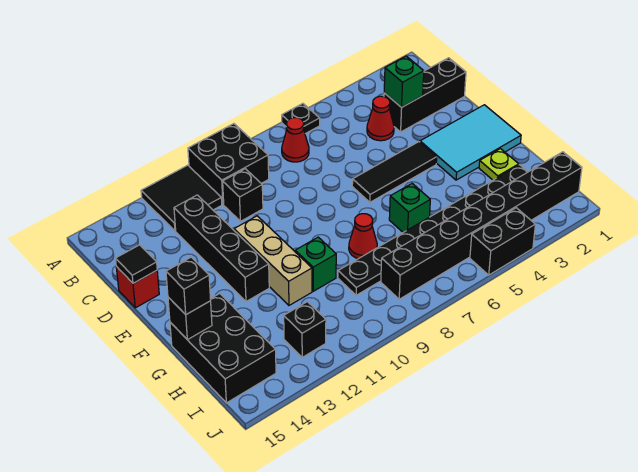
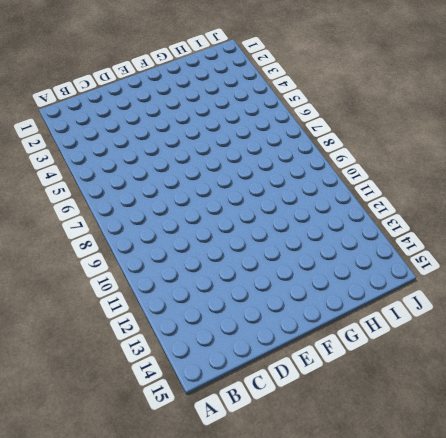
none -> black plate A6 level 1
none -> black brick A9:B10 level 1
none -> black tile A11:B12 level 1

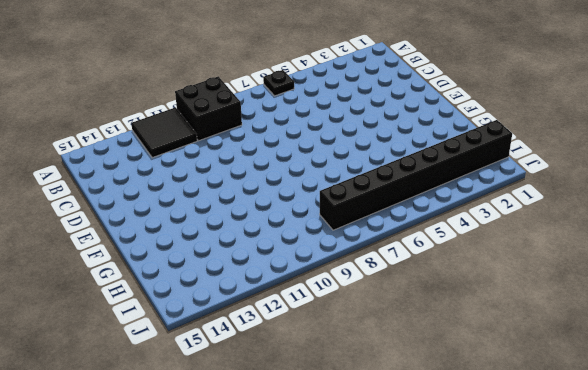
none -> red cone B7 level 1
none -> black brick C1:C3 level 1
none -> red cone C4 level 1

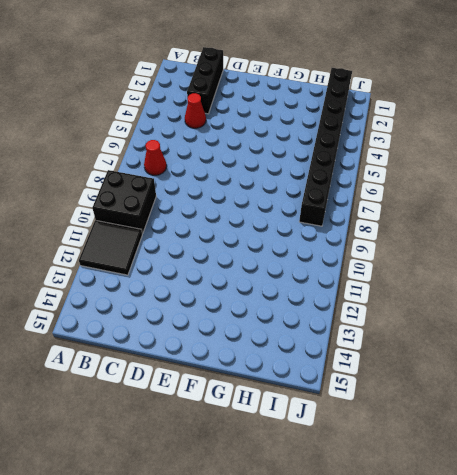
none -> black plate A6 level 1
none -> black brick C10 level 1
none -> black brick C12:F12 level 1

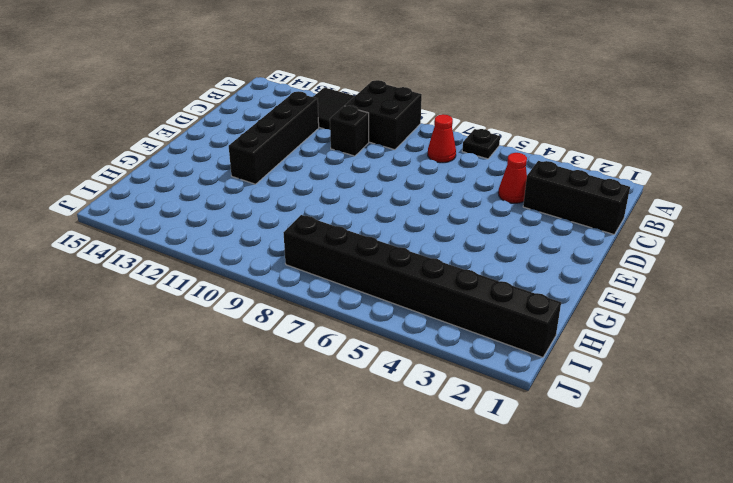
none -> red brick D15 level 1
none -> cyan tile E1:F3 level 1
none -> black tile E4:E6 level 1

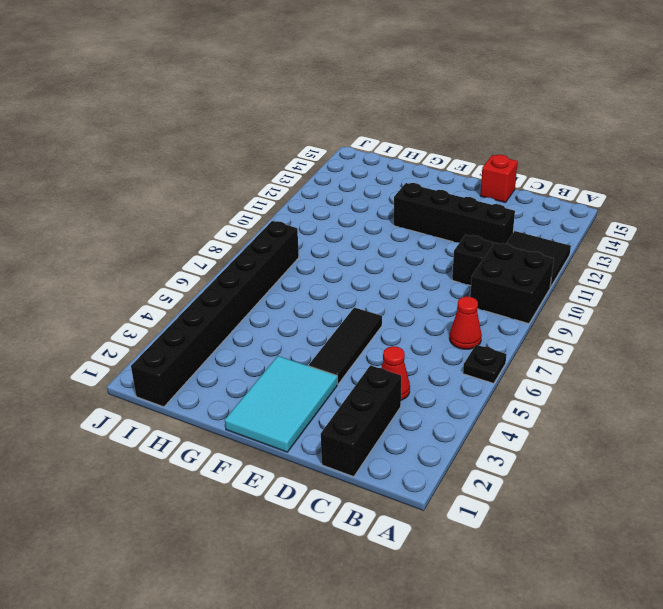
none -> tan brick E11:G11 level 1
none -> lime plate G2 level 1
none -> green brick G6 level 1

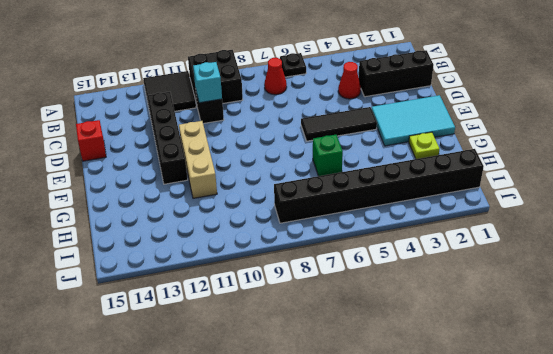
cyan brick C10 level 2 -> none
none -> red cone G8 level 1
none -> green brick G10 level 1
none -> black brick G14:I15 level 1

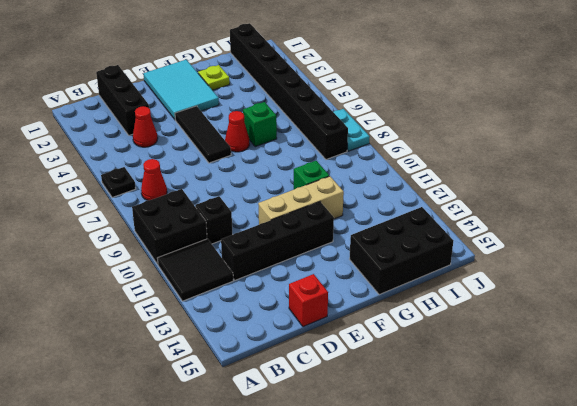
red cone F6 level 1 -> red cone G8 level 1
cyan plate J7:J8 level 1 -> none
none -> black plate H2:H9 level 1
none -> black brick I12 level 1
none -> black brick J4:J5 level 1

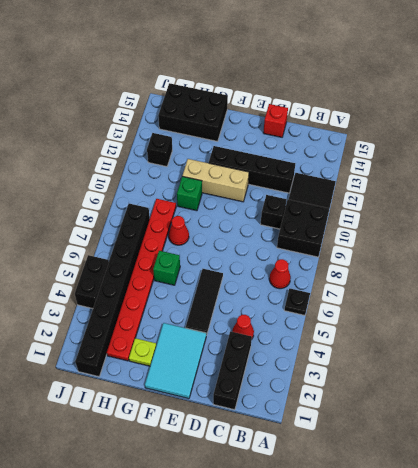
red plate H2:H9 level 1 -> black plate H2:H9 level 1
none -> green brick C3 level 2
none -> black tile D15 level 2
none -> black brick G15 level 2

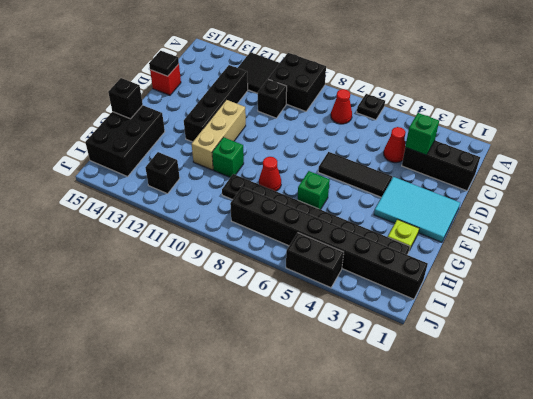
none -> black brick G15 level 3

